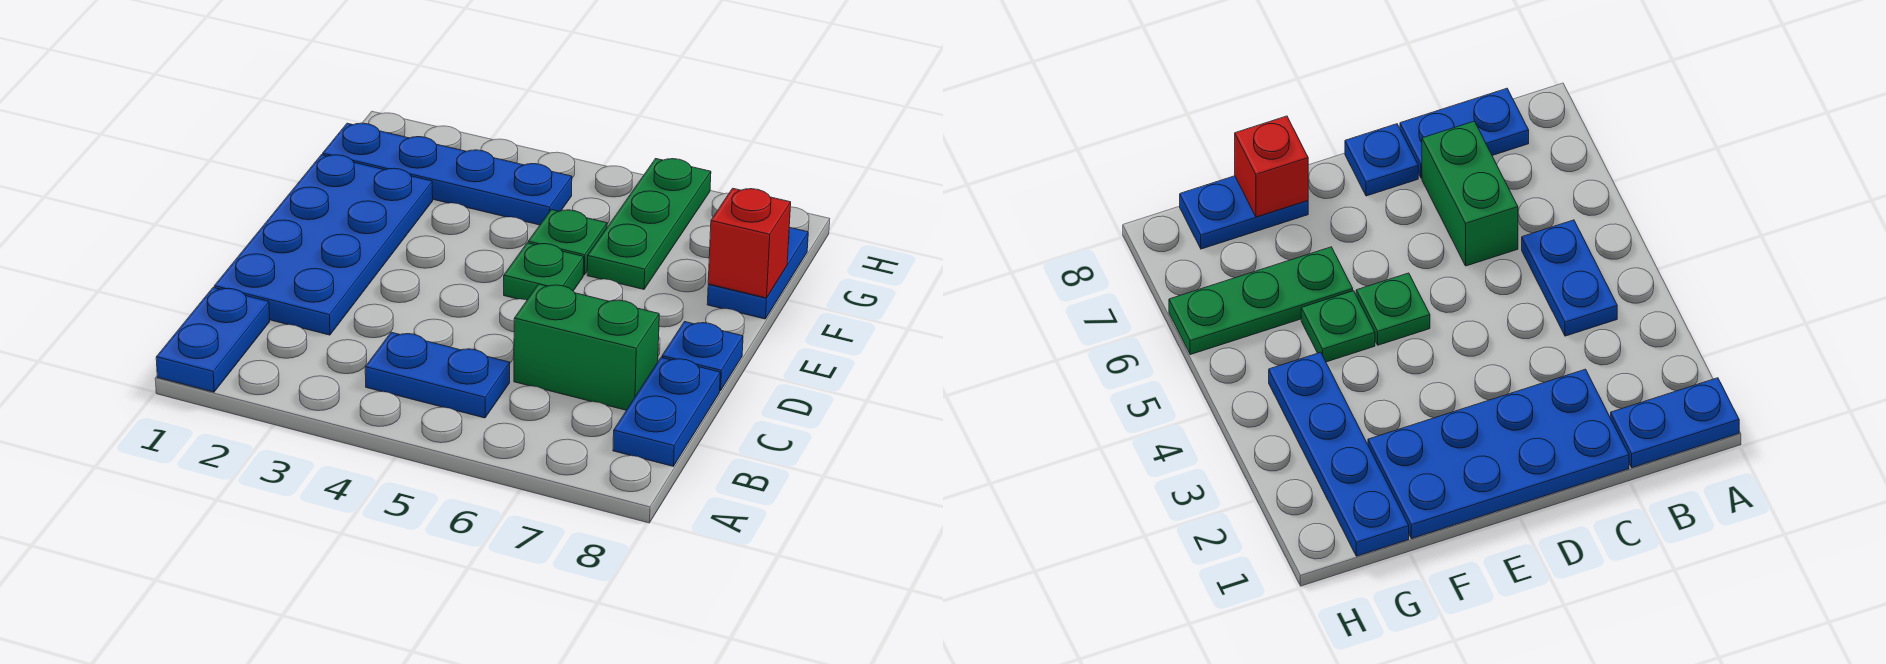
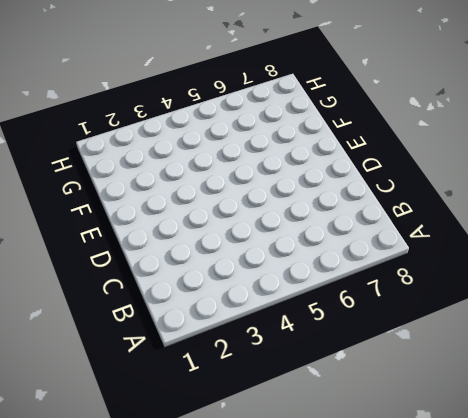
none -> blue plate A1:B1 level 1
none -> blue plate B4:B5 level 1
none -> blue plate B8:C8 level 1

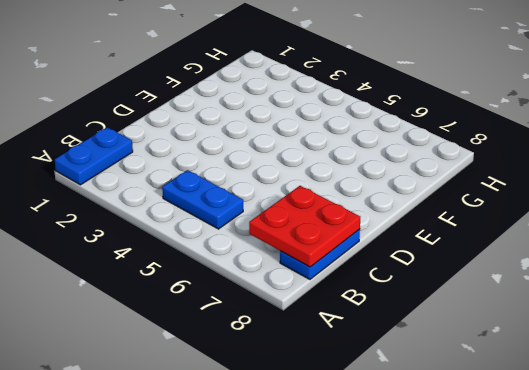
red plate B7:C8 level 2 -> none
none -> blue plate C1:F2 level 1
none -> green brick C6:C7 level 1
none -> blue plate D8 level 1

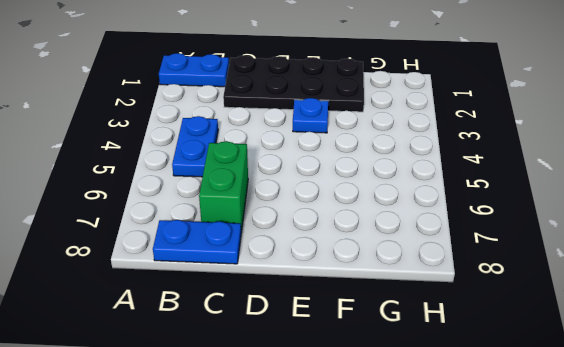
black plate C1:F2 level 1 -> blue plate C1:F2 level 1
blue plate E3 level 1 -> blue plate D8 level 1
none -> green plate E5 level 1
none -> green plate F5 level 1
none -> green plate F6:H6 level 1

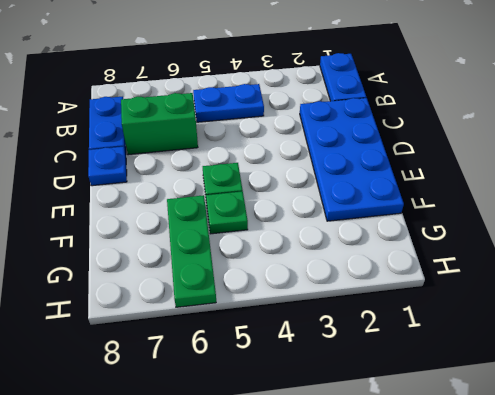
none -> blue plate F8:G8 level 1
none -> blue plate G1:G4 level 1
none -> red brick F8 level 2

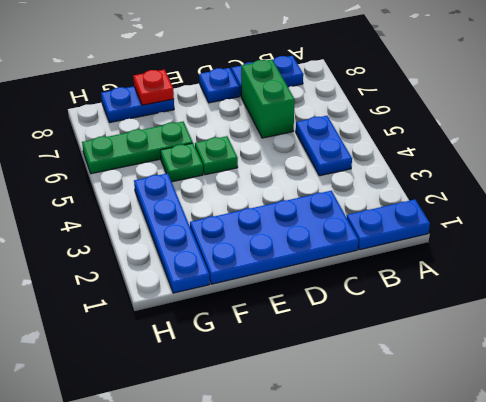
red plate F8 level 2 -> red brick F8 level 2

